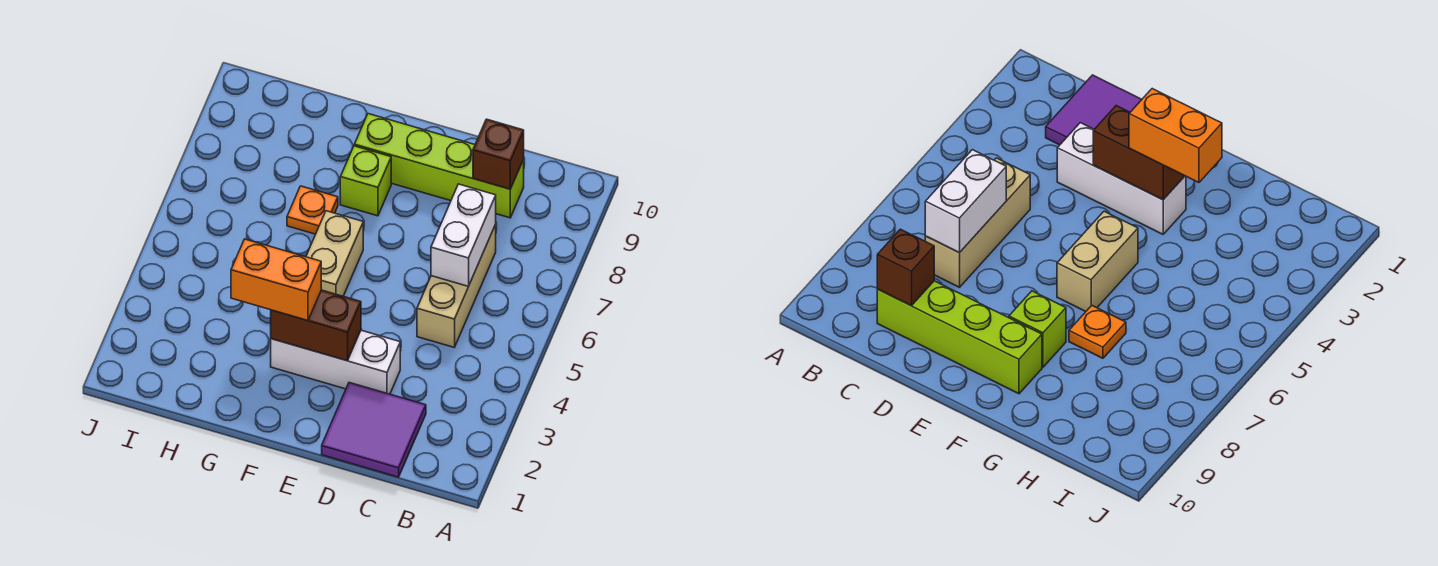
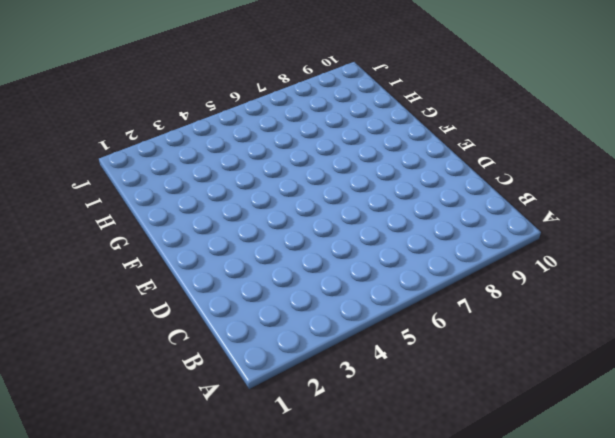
none -> purple tile C1:D2 level 1
none -> tan brick C5:C7 level 1

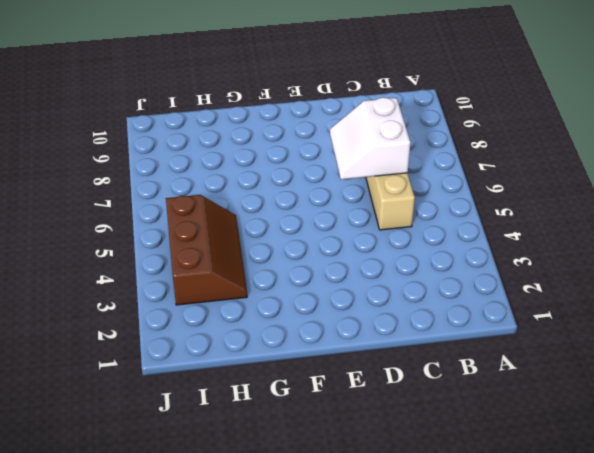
white slope C6:D7 level 2 top C -> white brick C6:C7 level 2
brown slope H3:I5 level 1 top I -> none
none -> purple tile C1:D2 level 1
none -> lime brick C9:F9 level 1

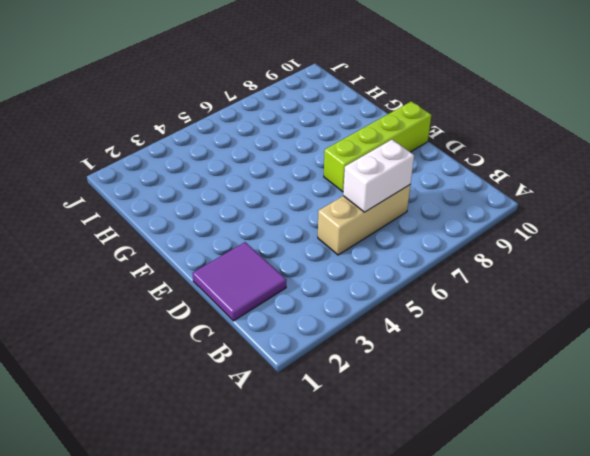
lime brick E7:E10 level 1 -> lime brick C9:F9 level 1
none -> white brick D3:F3 level 1
none -> tan brick F5:F6 level 1

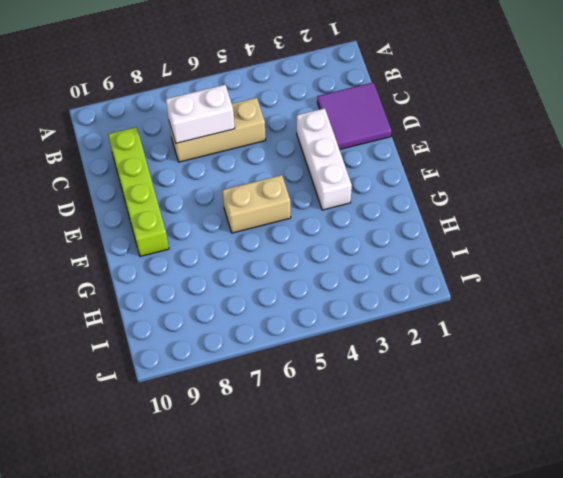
none -> lime brick F8 level 1
none -> orange plate G7 level 1

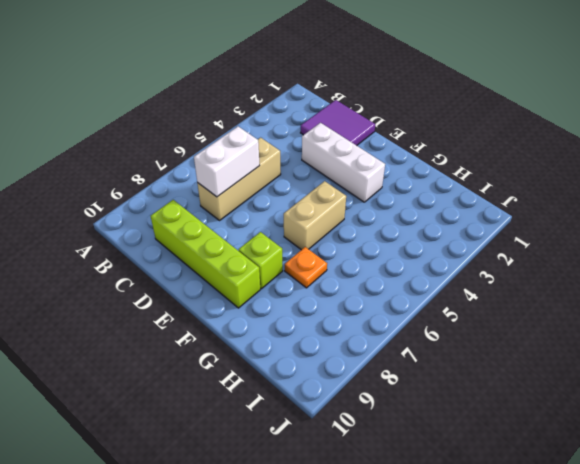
none -> brown brick C9 level 2
none -> brown brick E3:F3 level 2

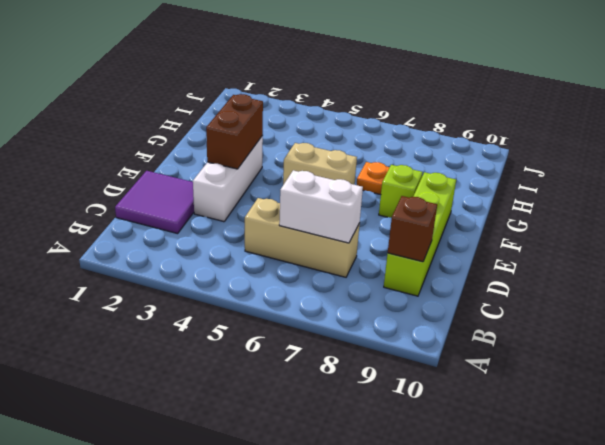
none -> orange brick F3:G3 level 3

